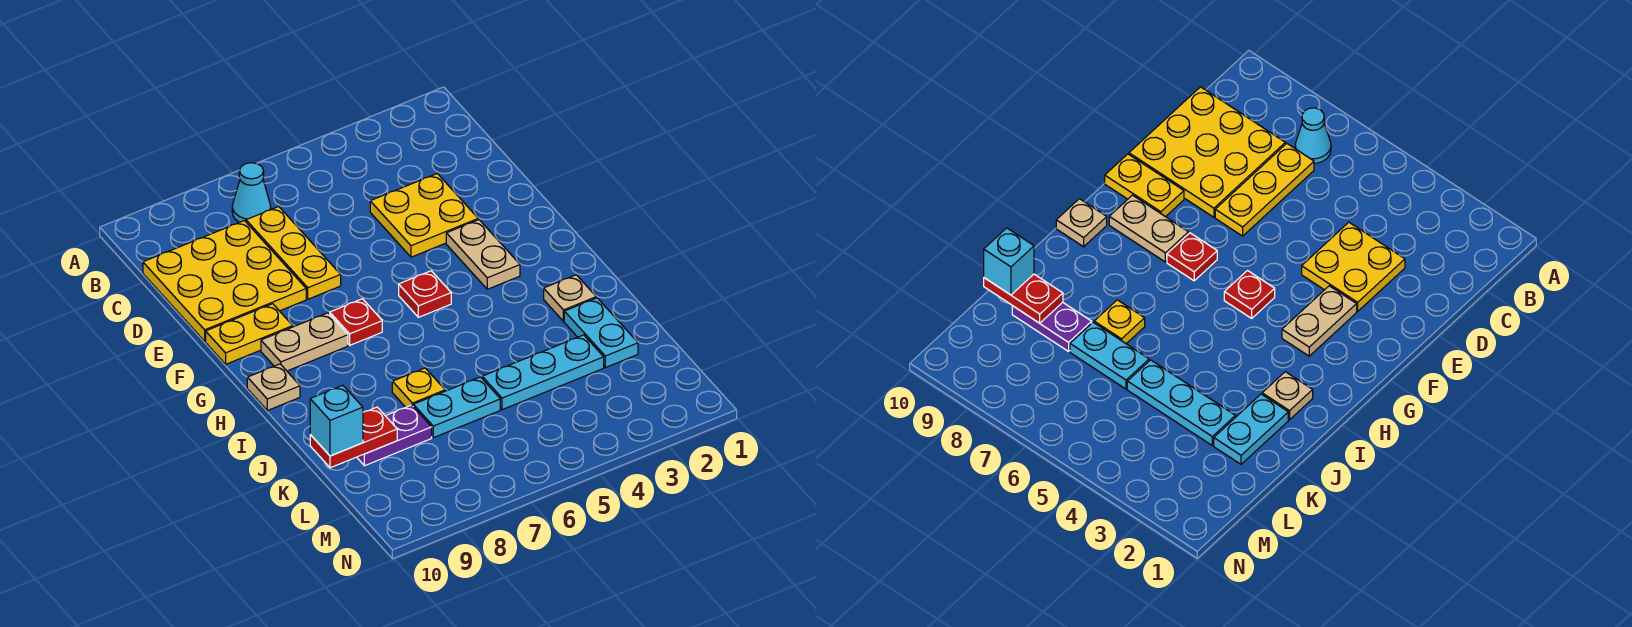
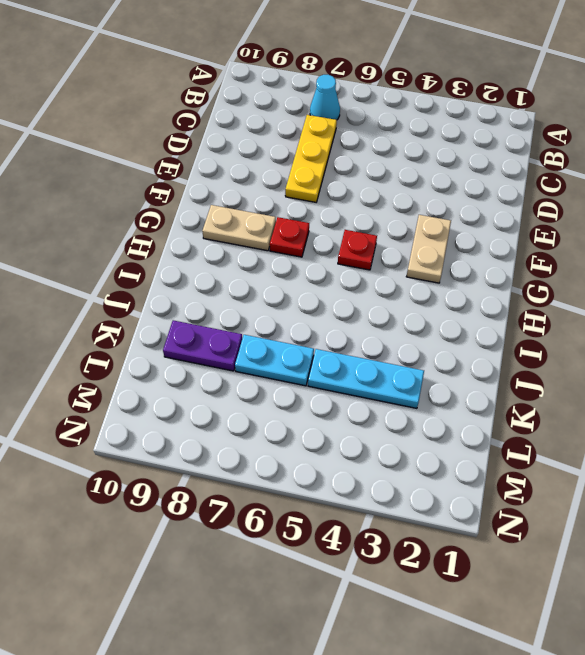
none -> yellow plate C8:E10 level 1
none -> yellow plate D3:E4 level 1
none -> yellow plate F9:F10 level 1

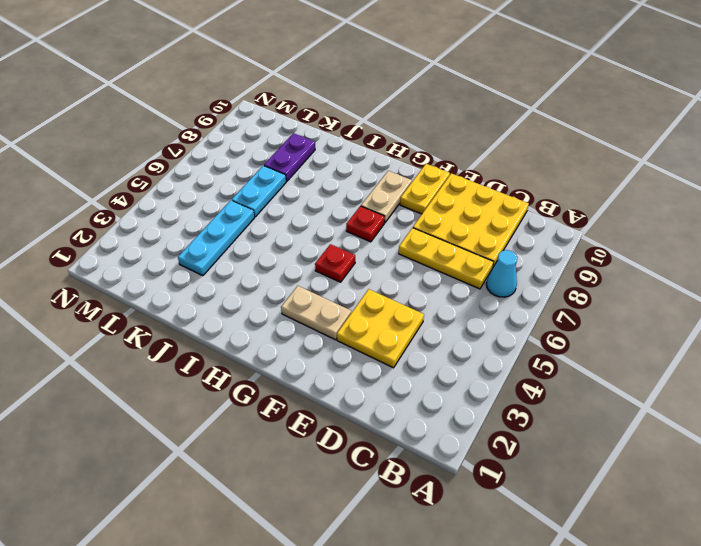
none -> tan plate H10 level 1
none -> tan plate I2 level 1
none -> cyan plate J2:K2 level 1

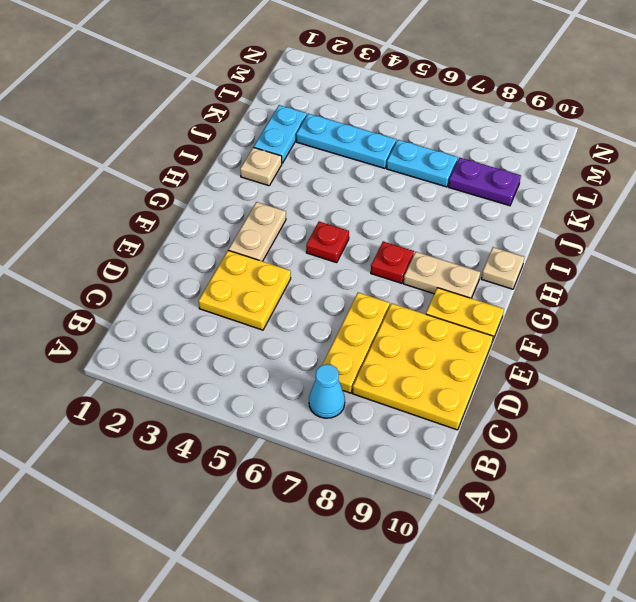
none -> yellow plate J7 level 1
none -> red plate K9:K10 level 2
none -> cyan brick K10 level 3

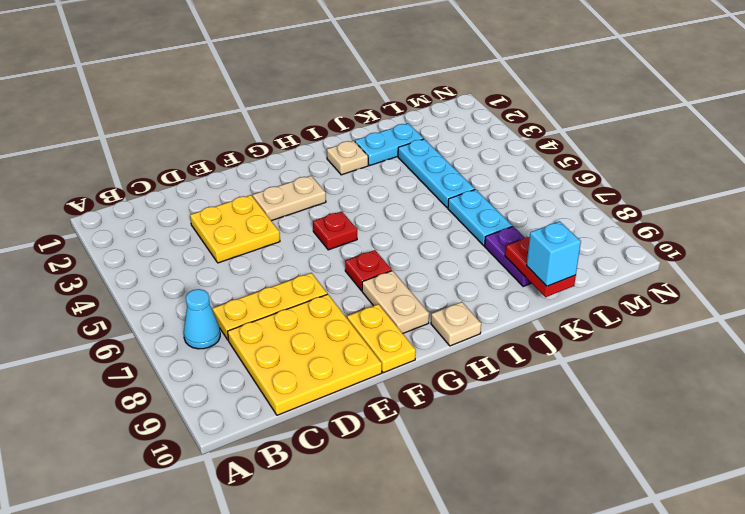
none -> yellow plate J7 level 1

